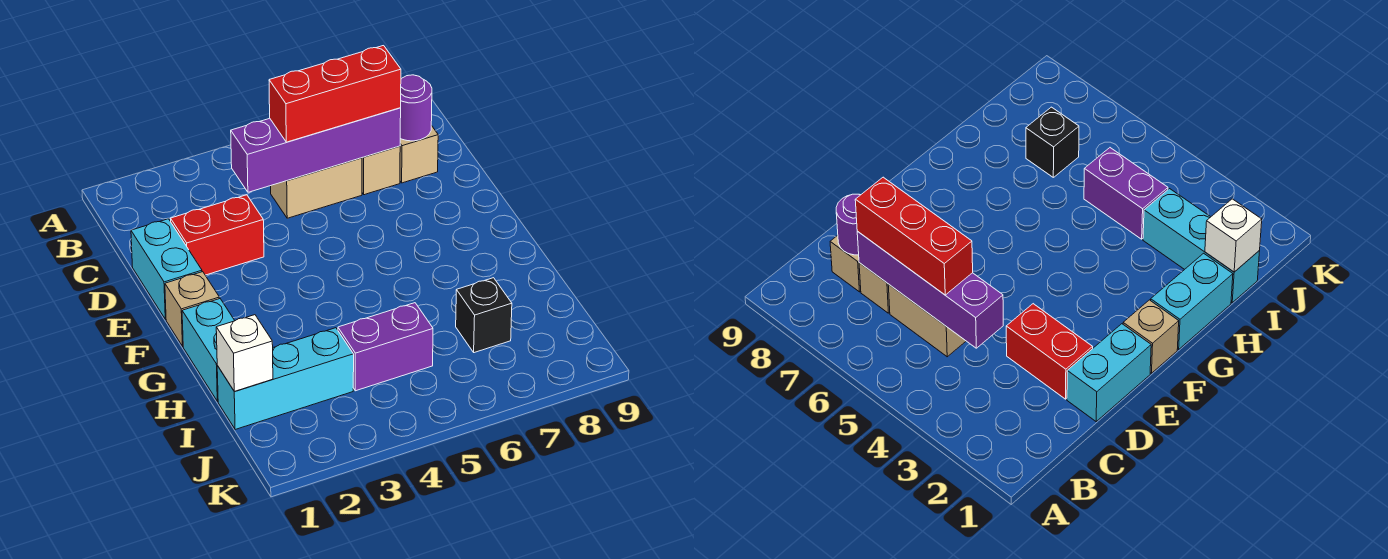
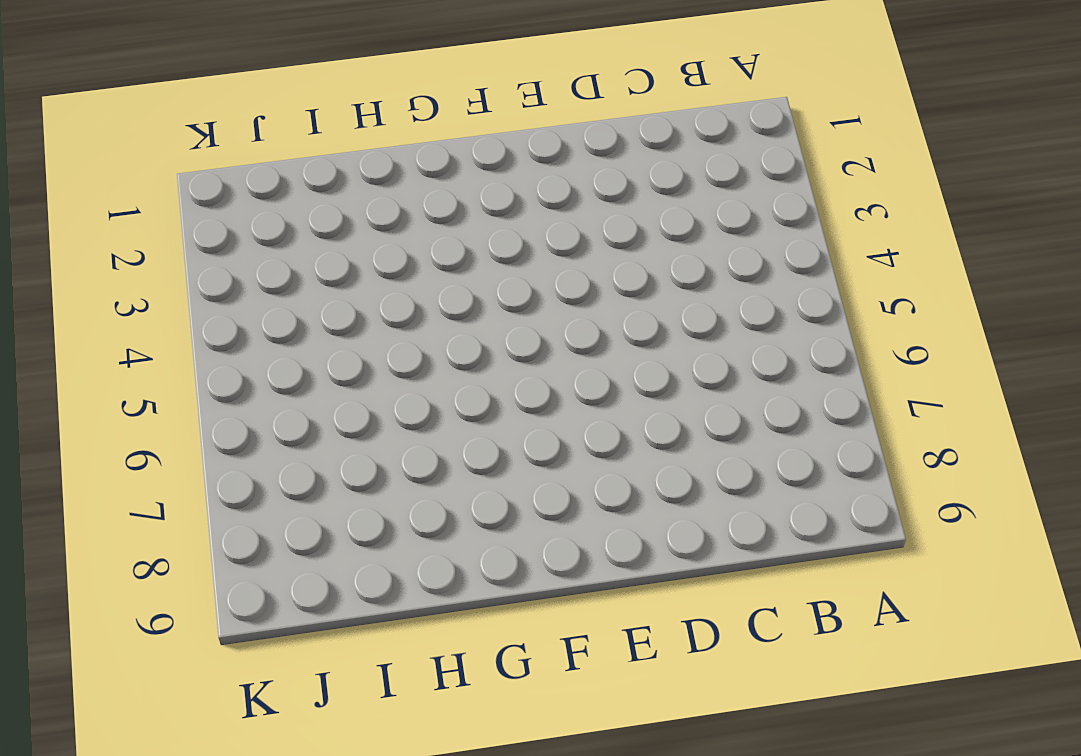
none -> tan brick C5:C6 level 1
none -> tan brick C7 level 1
none -> tan brick C8 level 1

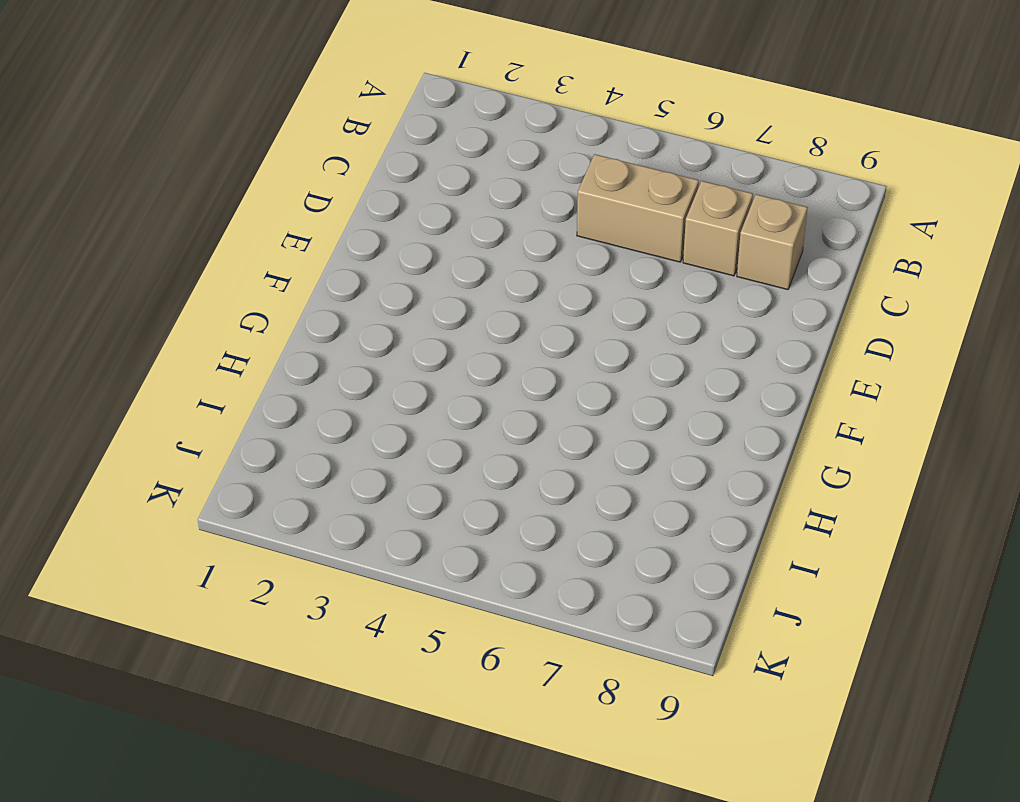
none -> cyan brick D1:E1 level 1
none -> red brick D2:D3 level 1
none -> tan brick F1 level 1

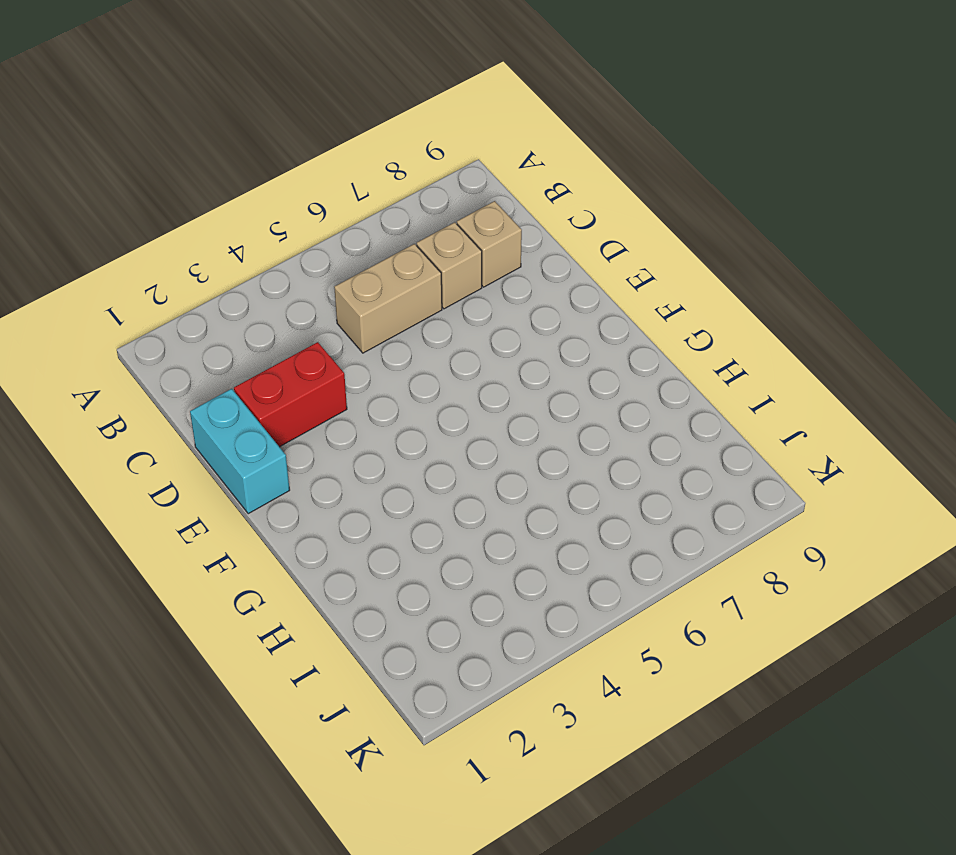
none -> tan brick F1 level 1
none -> cyan brick G1:H1 level 1
none -> cyan brick I1:I3 level 1

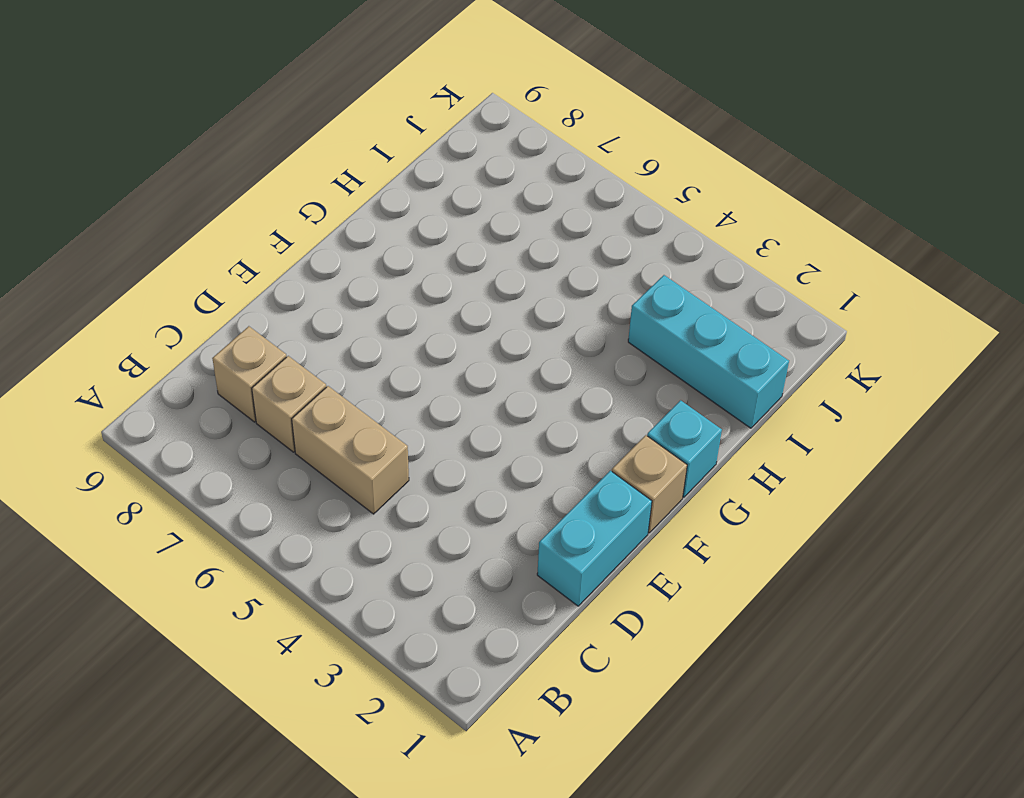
cyan brick G1 level 1 -> cyan brick G1:H1 level 1
none -> red brick D2:D3 level 1
none -> purple brick I4:I5 level 1
none -> black brick I7 level 1

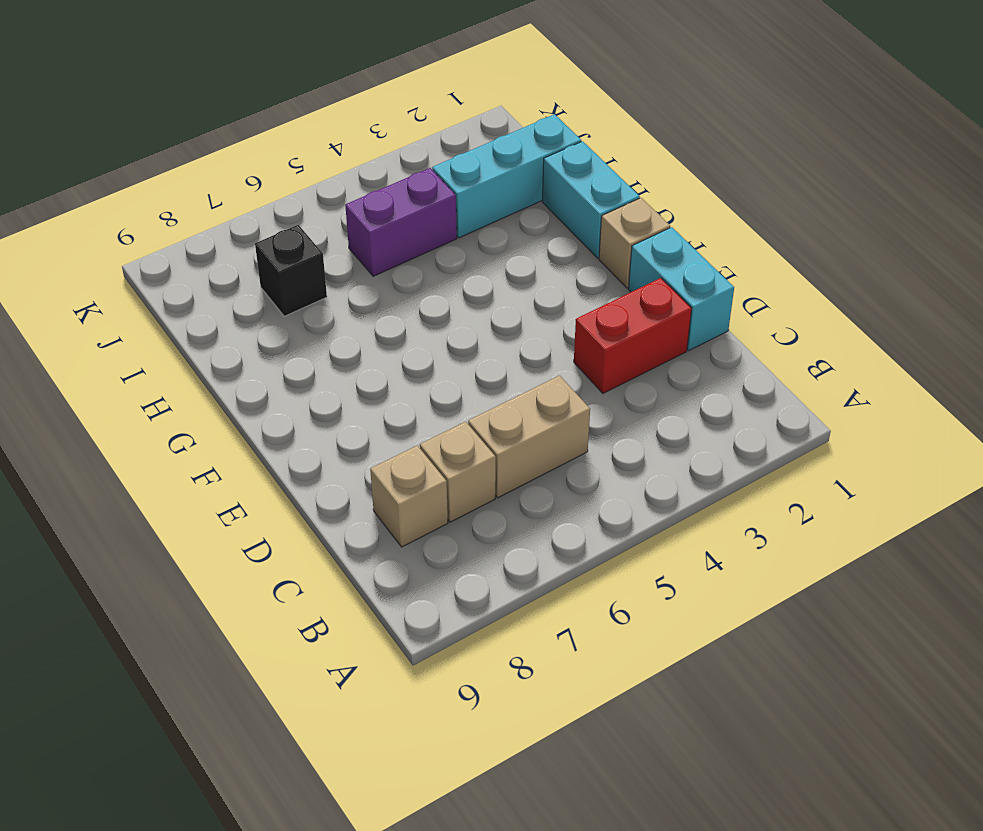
none -> purple brick C4:C7 level 2
none -> purple round brick C8 level 2
none -> white brick I1 level 2

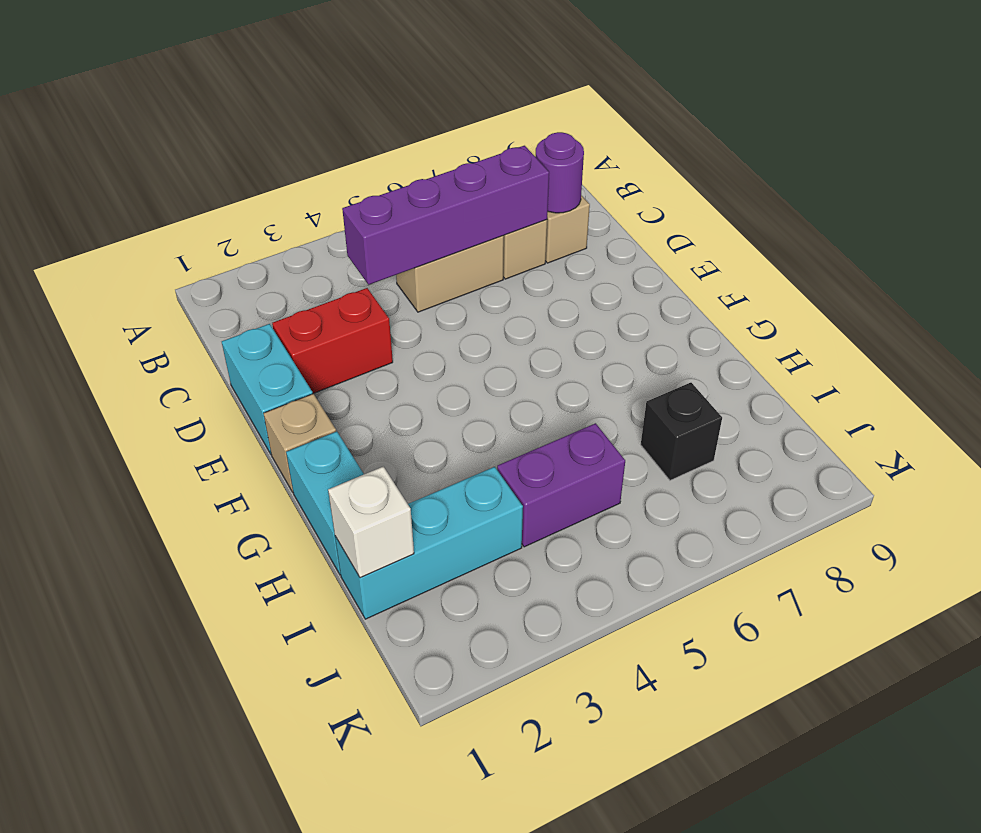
none -> red brick C5:C7 level 3

